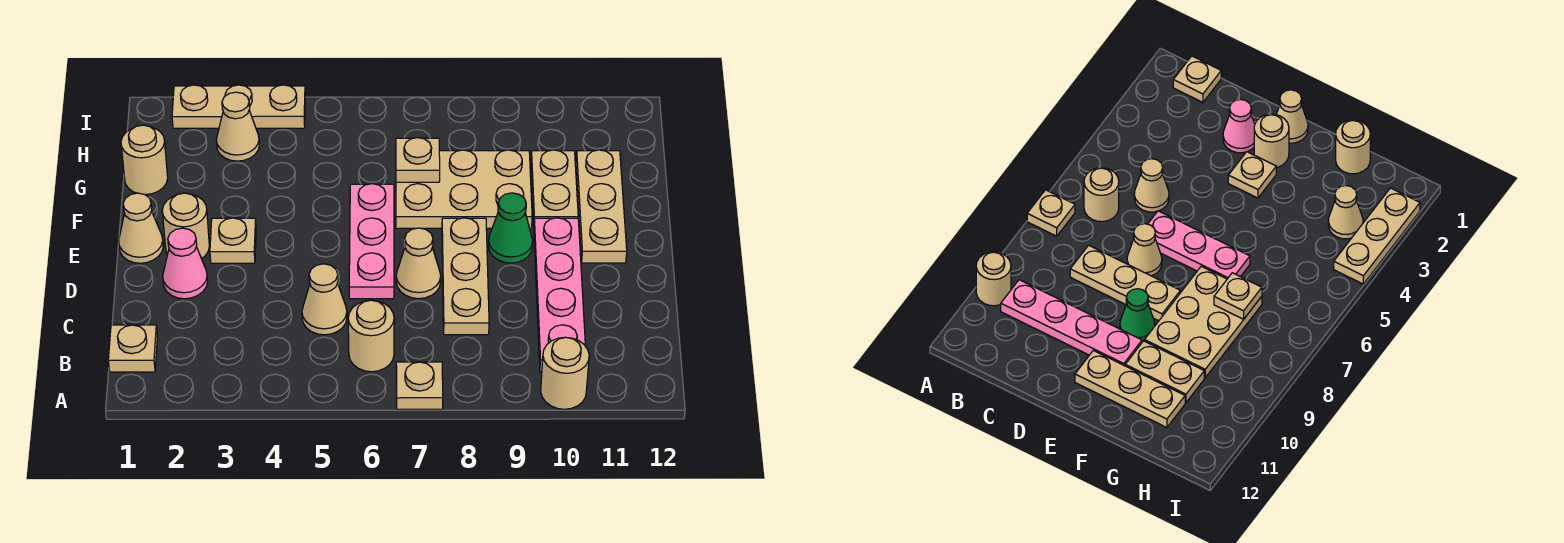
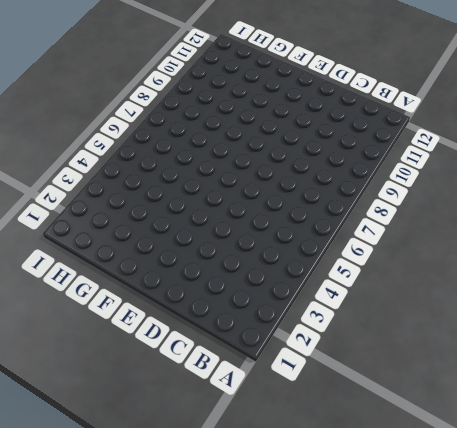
none -> tan plate A7 level 1
none -> tan round brick A10 level 1
none -> tan plate B1 level 1

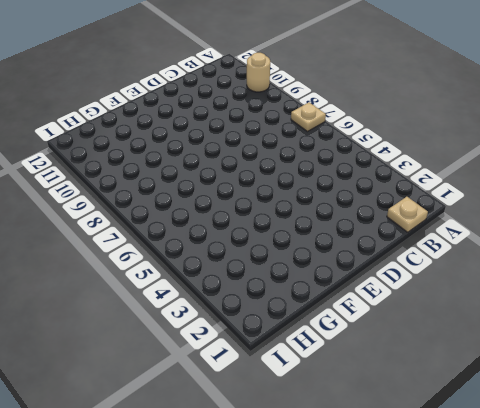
none -> tan round brick B6 level 1
none -> pink plate B10:E10 level 1
none -> tan cone C5 level 1

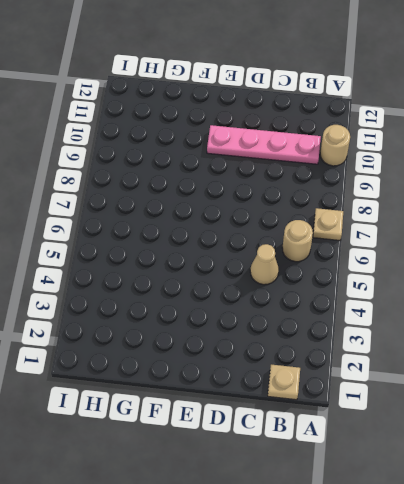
none -> tan plate C8:E8 level 1
none -> pink cone D2 level 1
none -> pink plate D6:F6 level 1

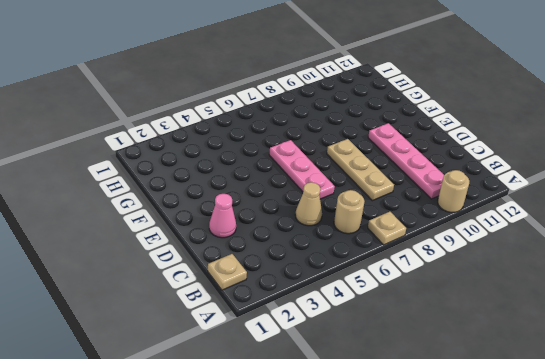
none -> tan cone D7 level 1
none -> tan cone E1 level 1
none -> tan round brick E2 level 1

